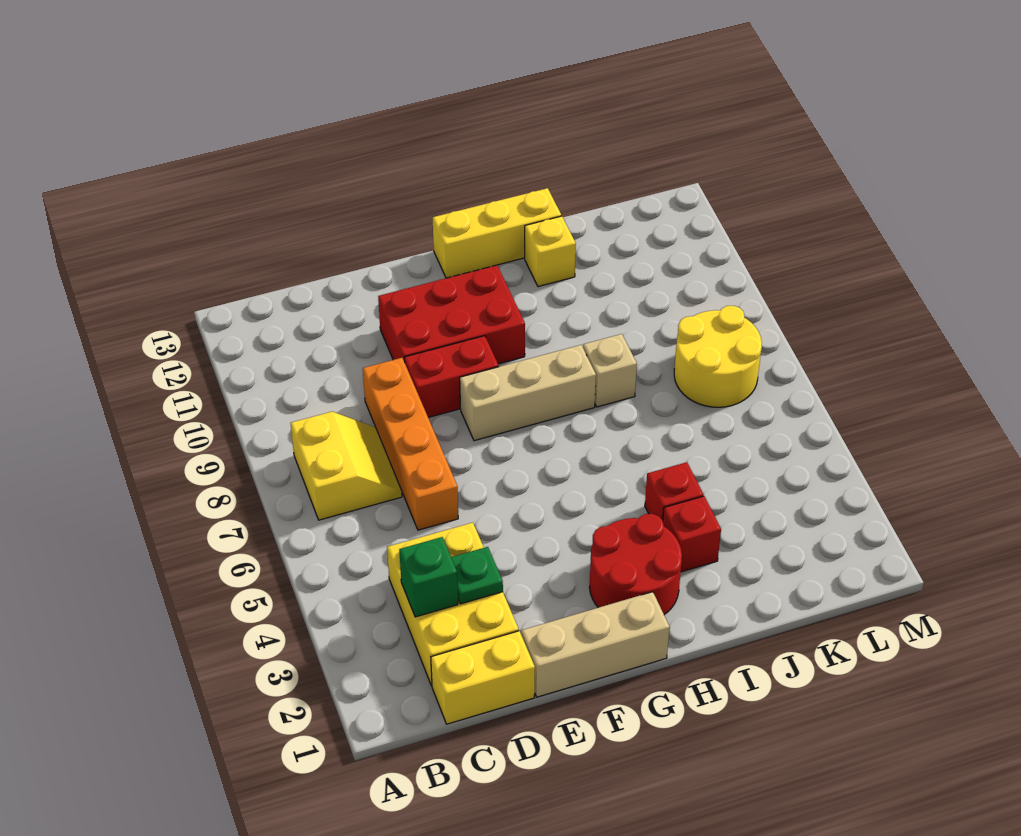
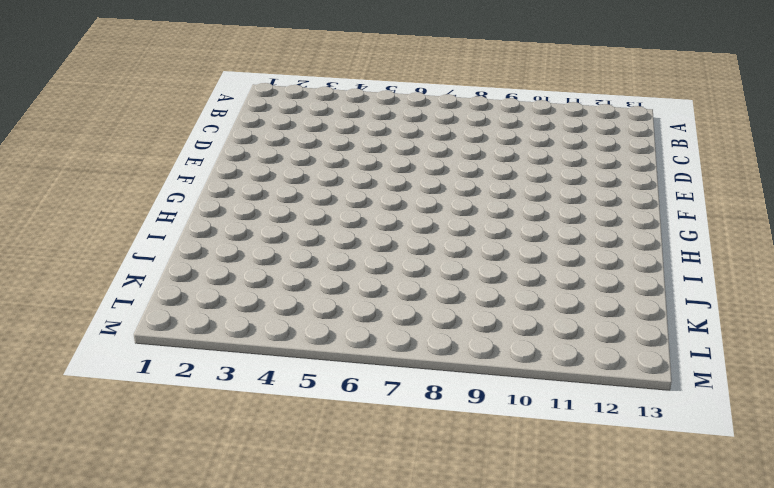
none -> yellow slope B7:C8 level 1 top B
none -> yellow brick C1:D1 level 1
none -> yellow brick C2:D4 level 1

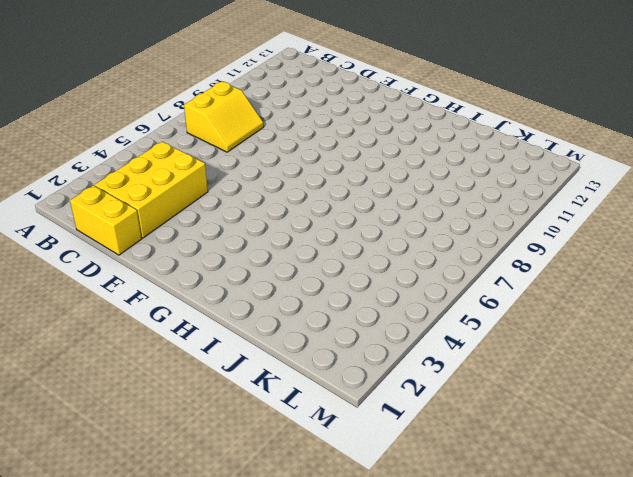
none -> orange brick D6:D9 level 1
none -> tan brick E1:G1 level 1
none -> red brick E9:F9 level 1

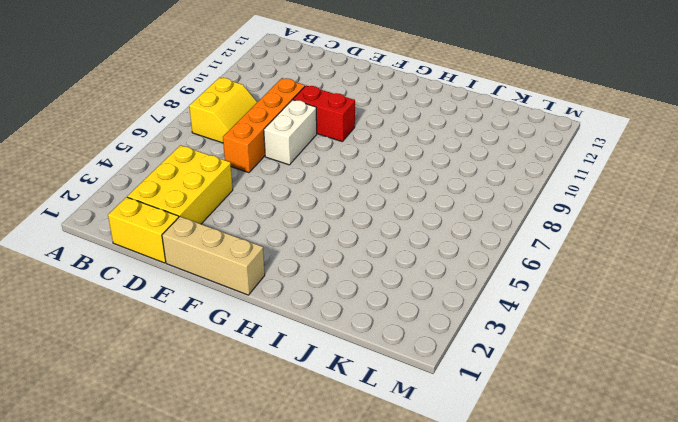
white brick E7:E8 level 1 -> none
none -> red brick E10:G11 level 1
none -> tan brick F8:H8 level 1
none -> red round brick G2:H3 level 1

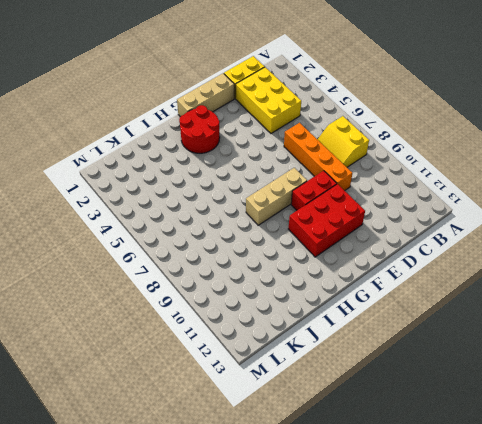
none -> yellow brick G13:I13 level 1
none -> red brick I3 level 1
none -> red brick I4 level 1

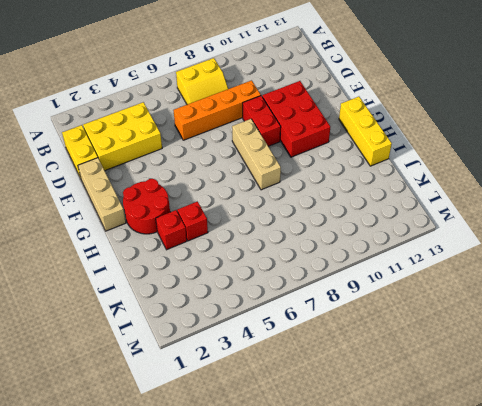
none -> tan brick I8 level 1
none -> yellow brick I12 level 1
none -> yellow round brick K7:L8 level 1

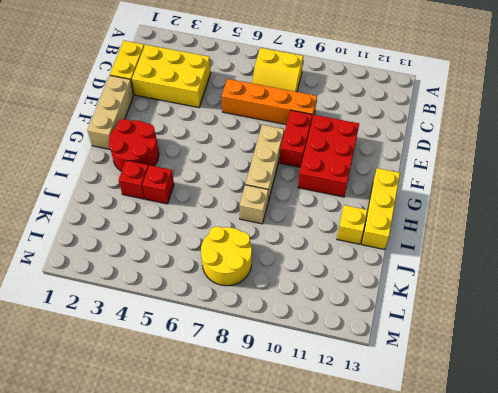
none -> green brick C3 level 2
none -> green plate D3 level 2

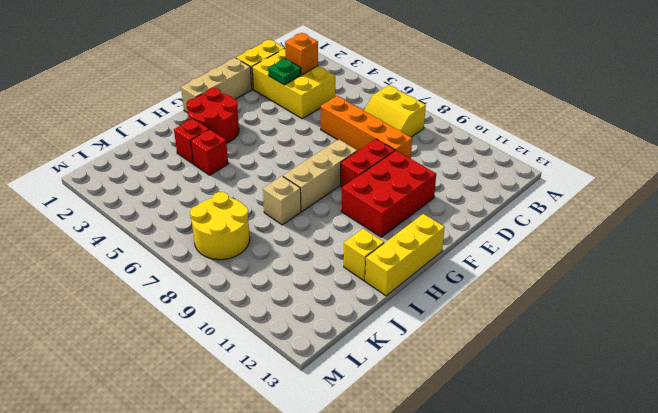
orange brick C3 level 2 -> green brick C3 level 2

